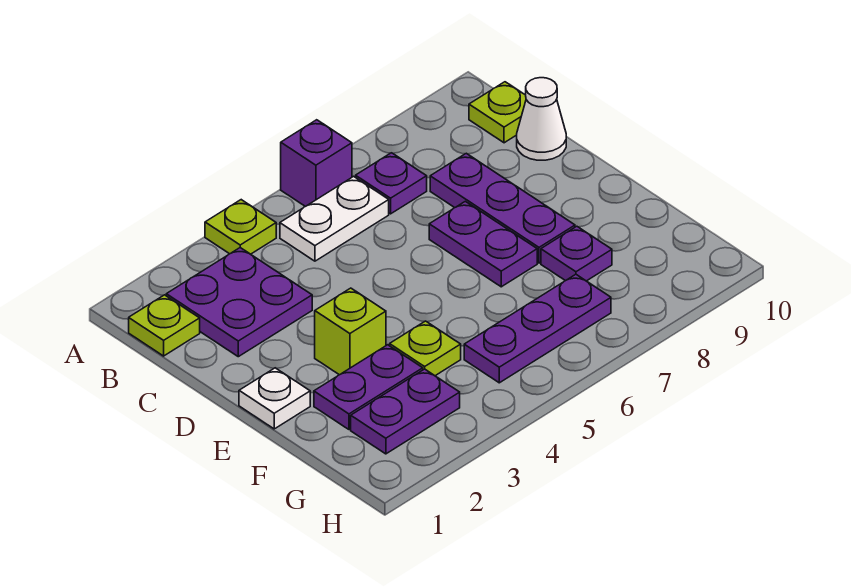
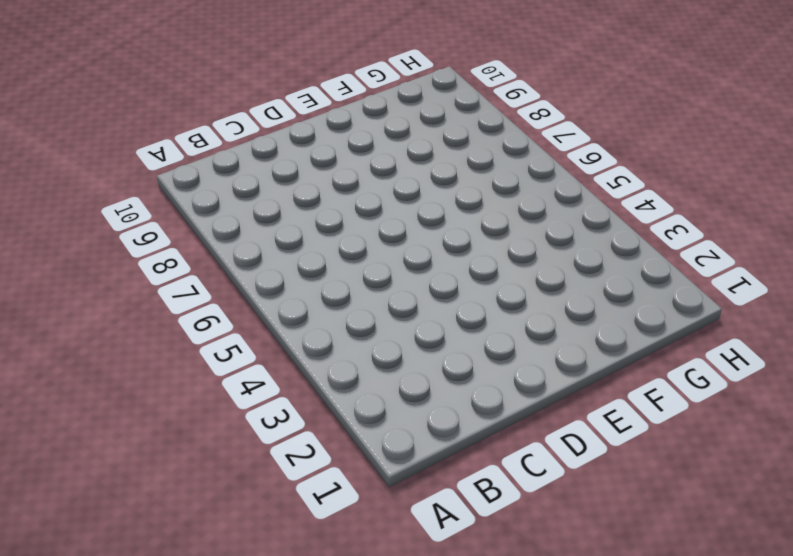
none -> lime plate A4 level 1
none -> purple brick A6 level 1
none -> lime plate B1 level 1

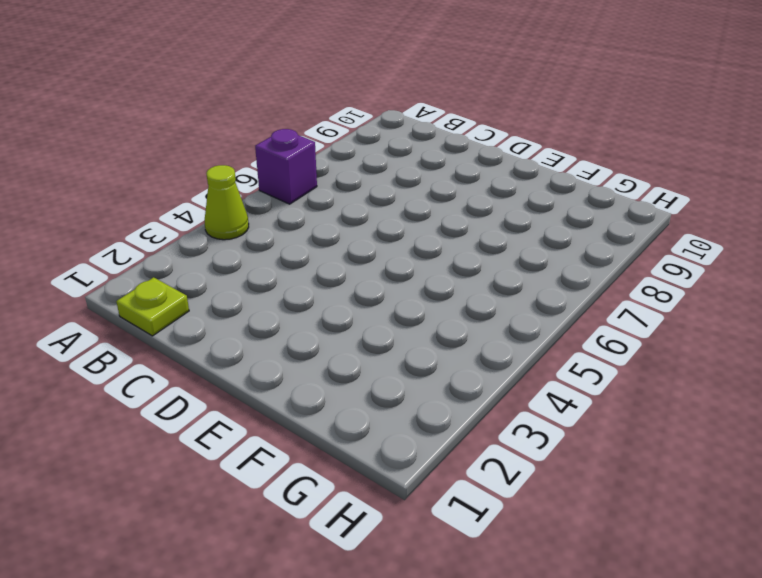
lime cone A4 level 1 -> lime plate A4 level 1
none -> purple plate B2:C3 level 1
none -> white plate B5:B6 level 1
none -> purple plate B7 level 1

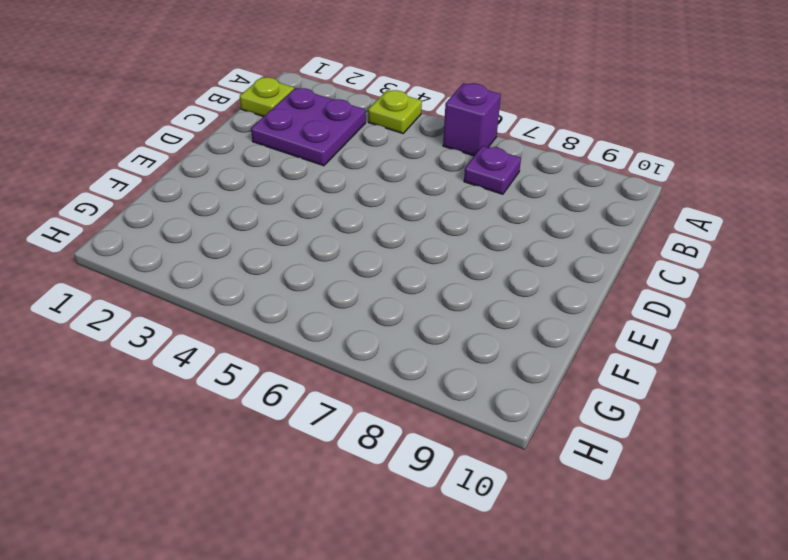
none -> white plate B5:B6 level 1
none -> lime plate B10 level 1
none -> purple plate C8:E8 level 1

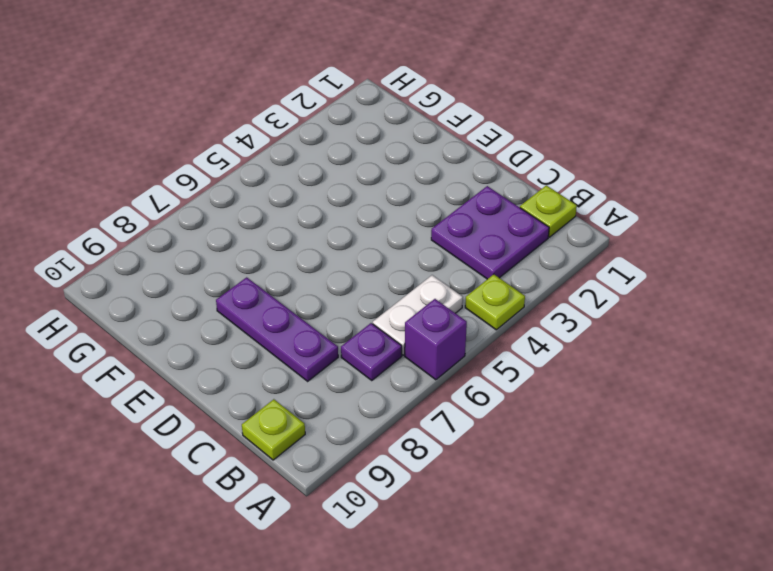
none -> white cone C10 level 1
none -> purple plate D7:E7 level 1
none -> white plate E1 level 1

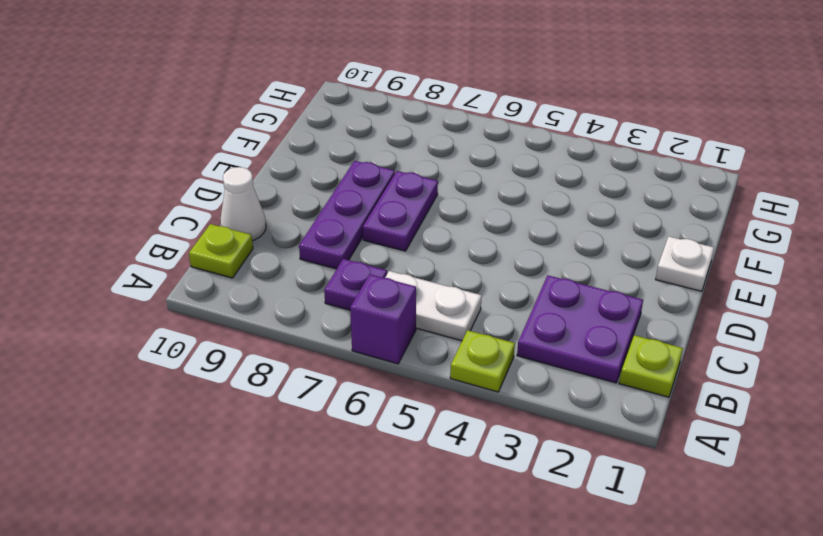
none -> lime brick E3 level 1
none -> purple plate F2:F3 level 1
none -> lime plate F4 level 1

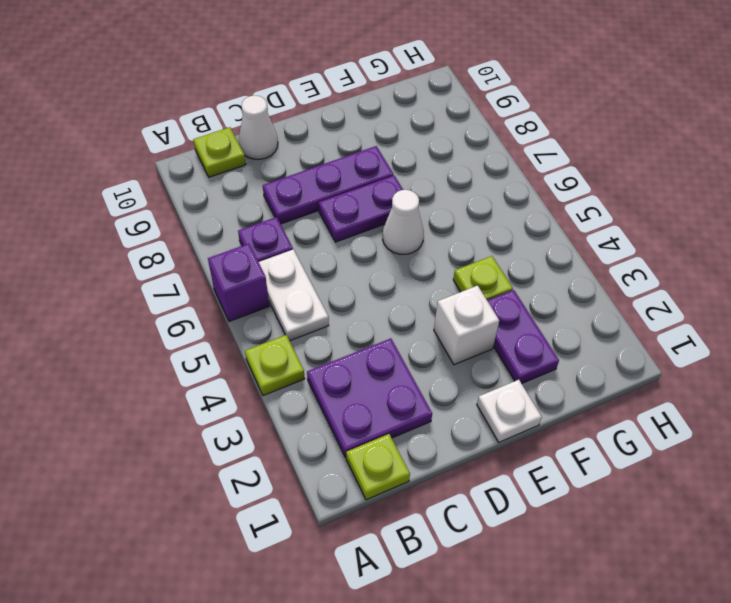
white brick E3 level 1 -> lime brick E3 level 1
white cone E6 level 1 -> none
none -> purple plate F8 level 1
none -> purple plate G2:G3 level 1
none -> purple plate G5:G7 level 1

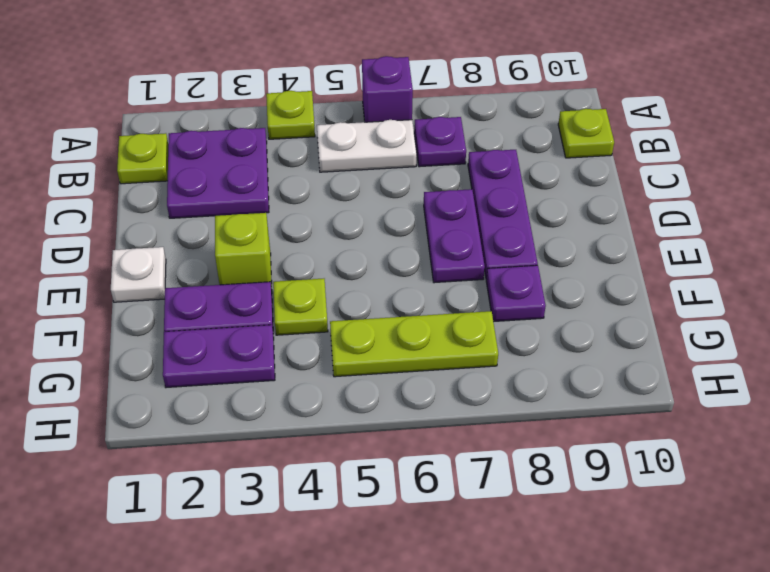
lime plate G5:G7 level 1 -> purple plate G5:G7 level 1
none -> white cone C10 level 1

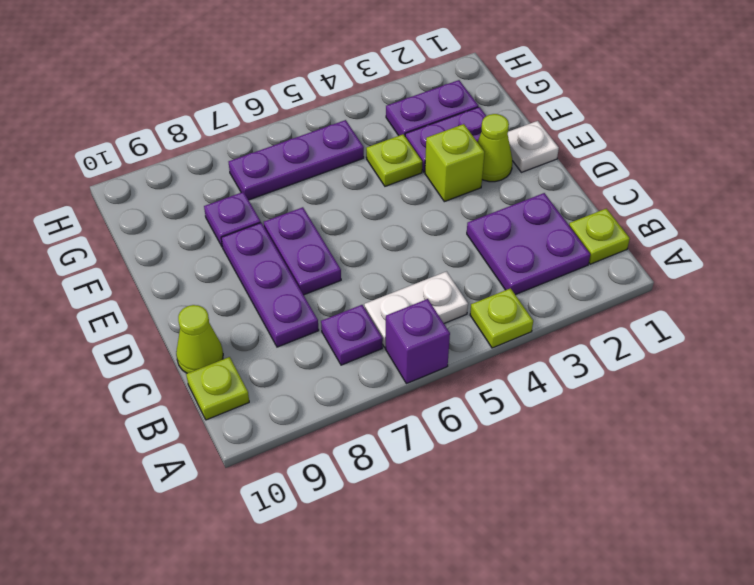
lime cone C10 level 1 -> white cone C10 level 1
lime cone E2 level 1 -> none

